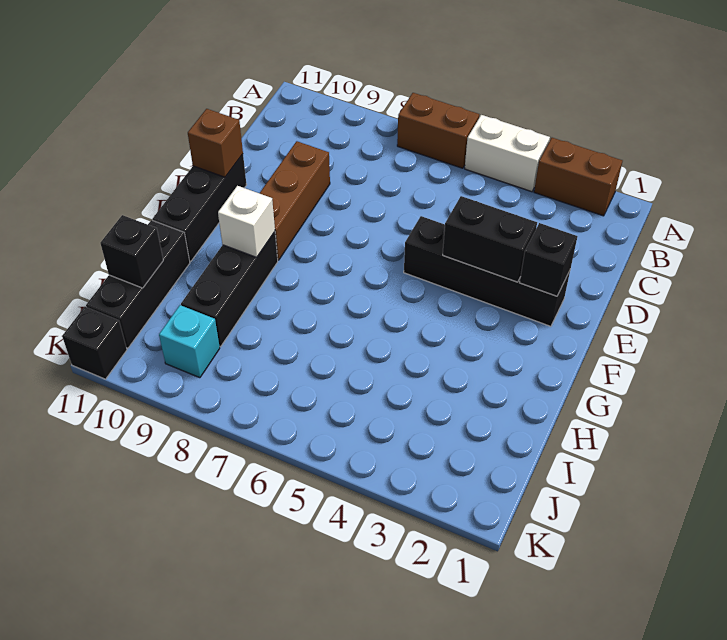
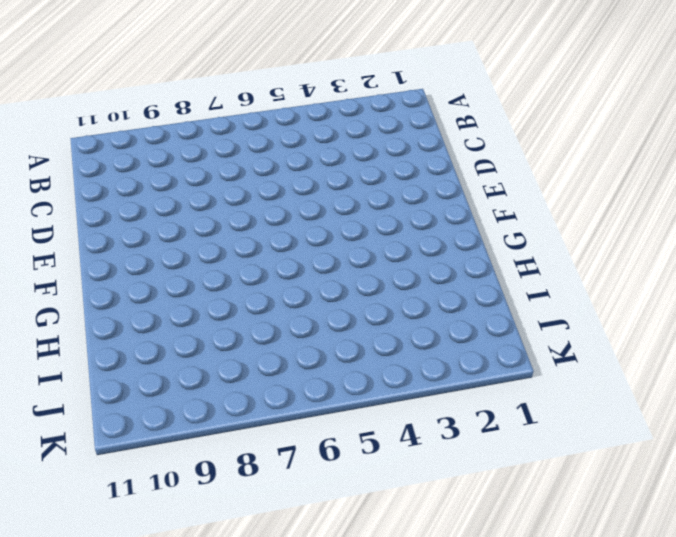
none -> brown brick A2:A3 level 1
none -> white brick A4:A5 level 1
none -> brown brick A6:A7 level 1

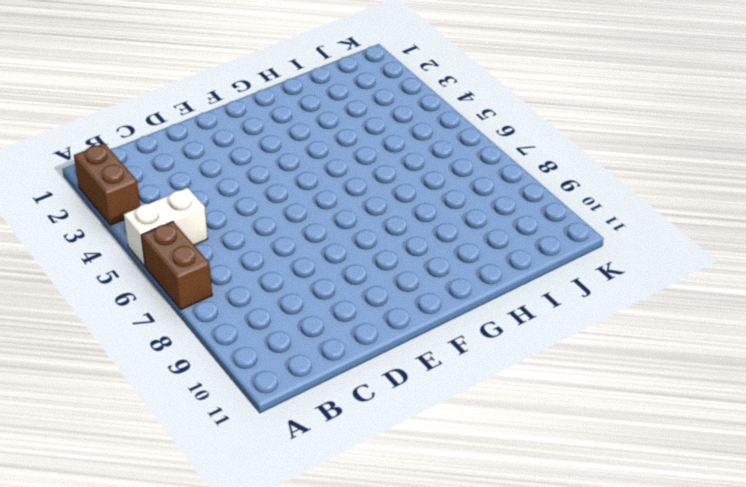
white brick A5:B5 level 1 -> white brick A4:A5 level 1
none -> brown brick D9:F9 level 1
none -> black brick E2:E5 level 1
none -> black brick E11:G11 level 1

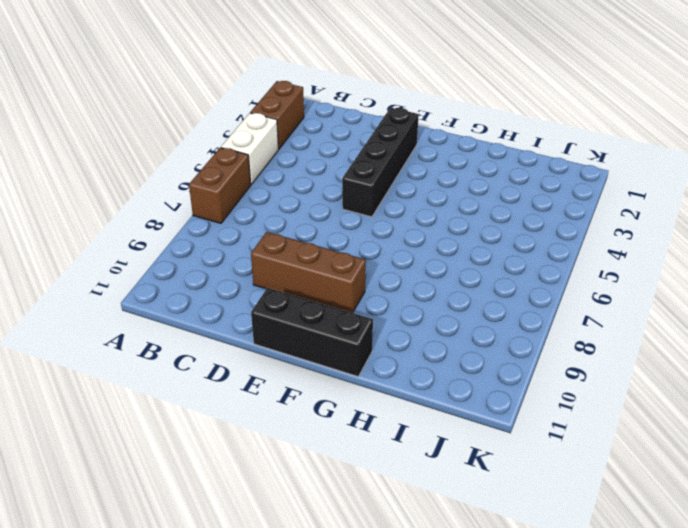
none -> black brick G9:I9 level 1
none -> black brick H11:J11 level 1
none -> cyan brick J9 level 1

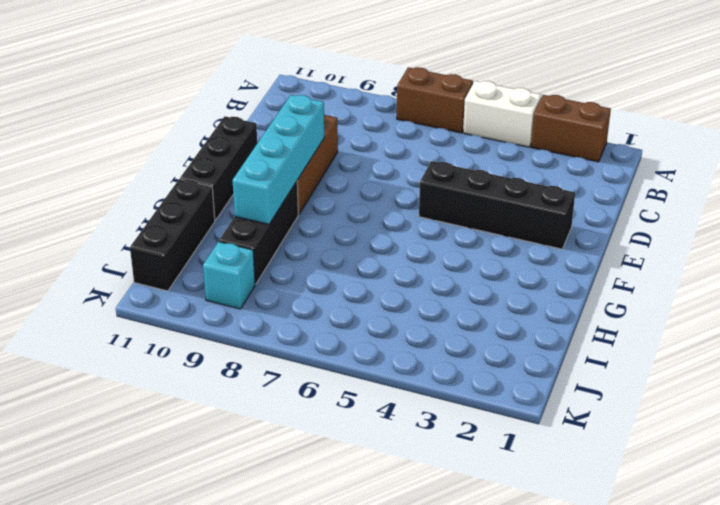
cyan brick E9:H9 level 2 -> white brick G9 level 2
none -> black brick K11 level 1
none -> black brick E2 level 2
none -> black brick E3:E4 level 2

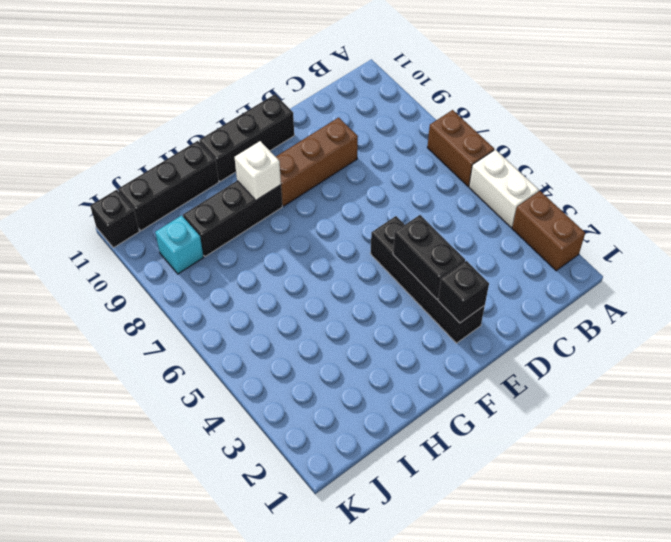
none -> brown brick E11 level 2
none -> black brick I11 level 2

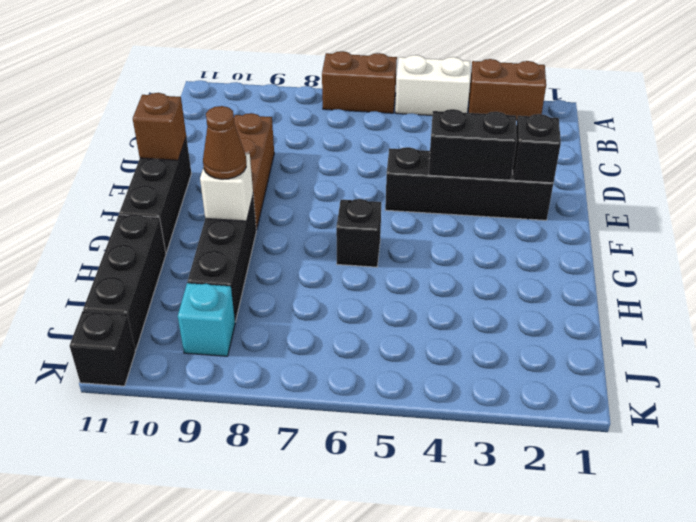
black brick G6 level 1 -> black brick I11 level 2
brown cone G9 level 3 -> none

